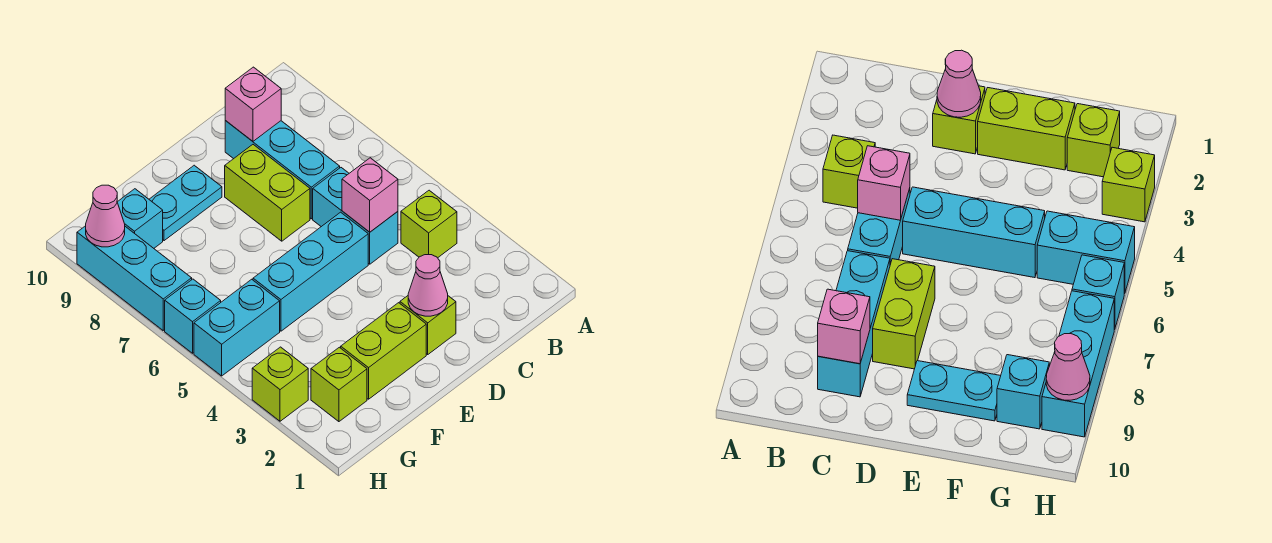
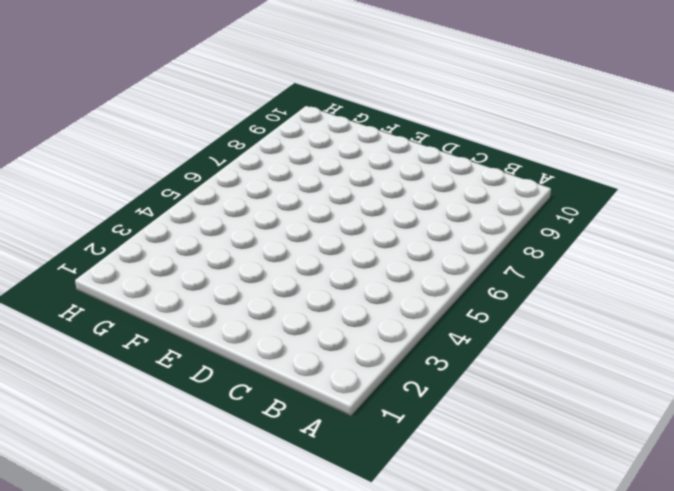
none -> lime brick B4 level 1
none -> cyan brick C5:C6 level 1
none -> cyan brick C7:C9 level 1

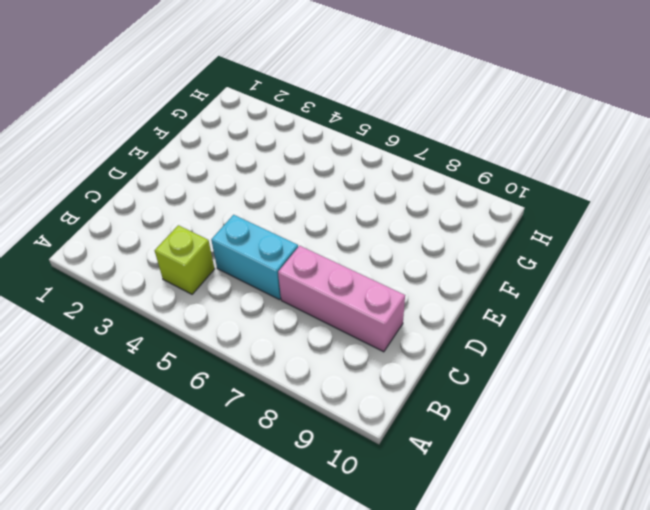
pink brick C7:C9 level 1 -> cyan brick C7:C9 level 1
none -> lime brick D2 level 1
none -> cyan brick D5:F5 level 1
none -> lime brick D7:D8 level 1

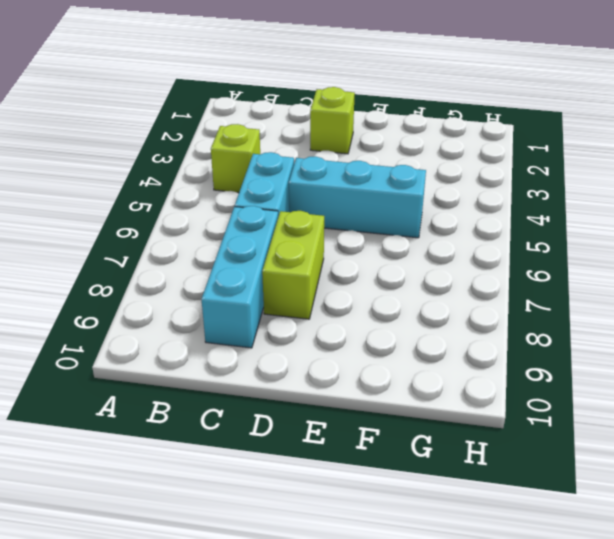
none -> lime brick E2:F2 level 1
none -> cyan plate E9:F9 level 1
none -> lime brick G2 level 1

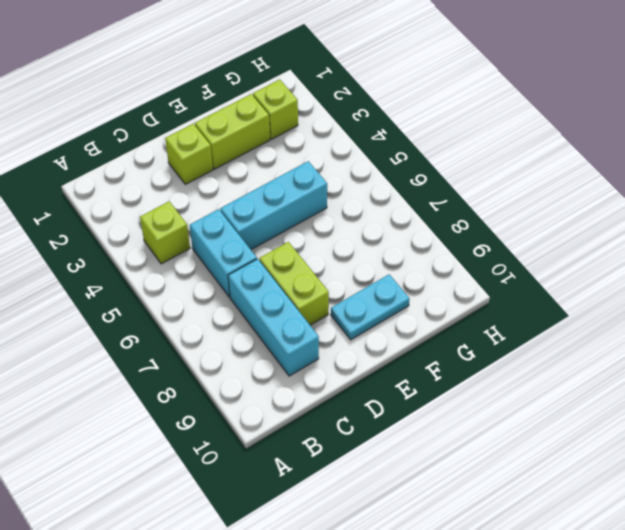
none -> cyan brick G5:H5 level 1
none -> cyan brick G9 level 1
none -> lime brick H3 level 1

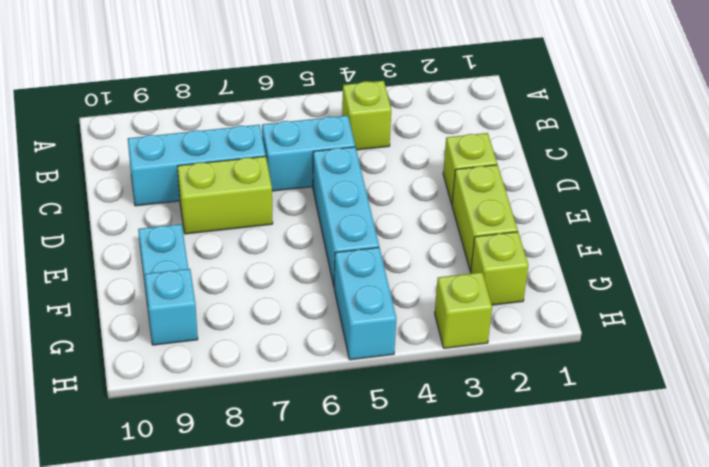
none -> cyan brick H6 level 1
none -> cyan brick H7:H9 level 1
none -> pink brick C5 level 2

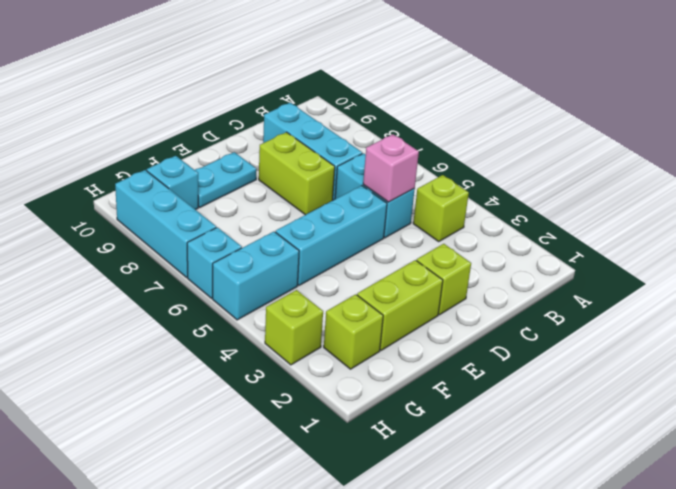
none -> pink brick C9 level 2
none -> pink cone D2 level 2
none -> pink cone H9 level 2

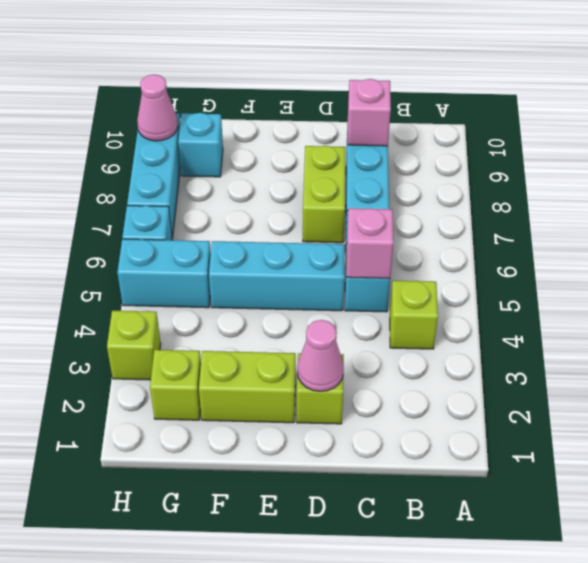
none -> cyan plate E9:F9 level 1

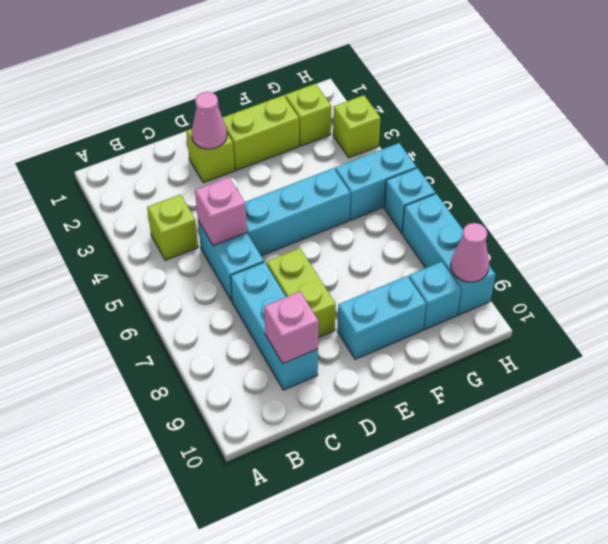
cyan brick E9:F9 level 1 -> cyan plate E9:F9 level 1

